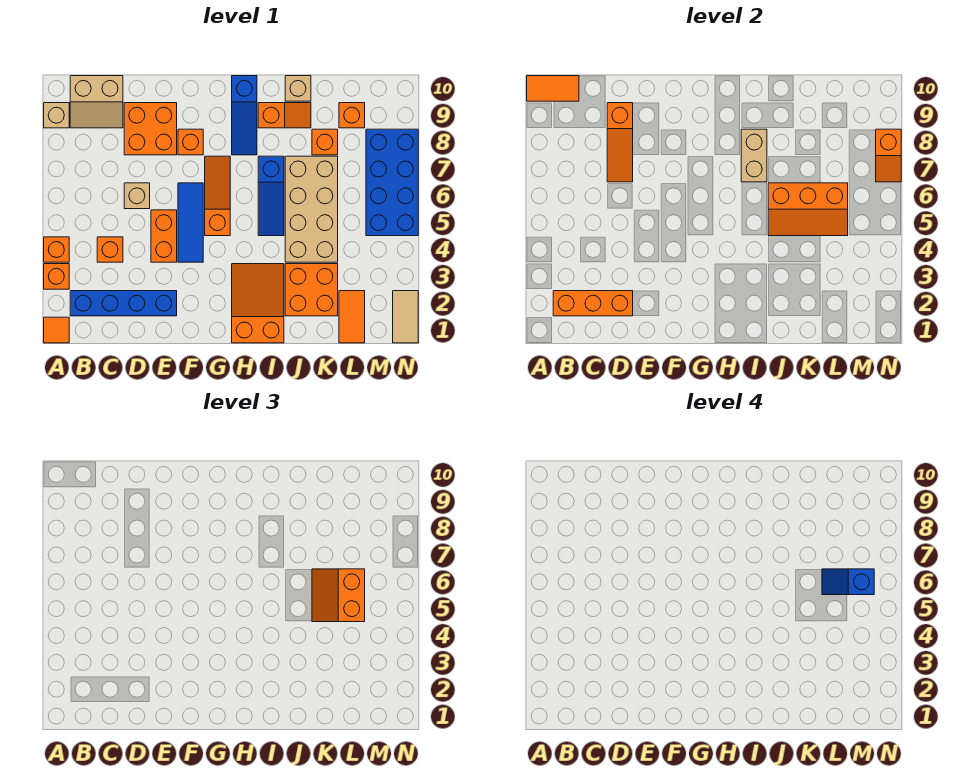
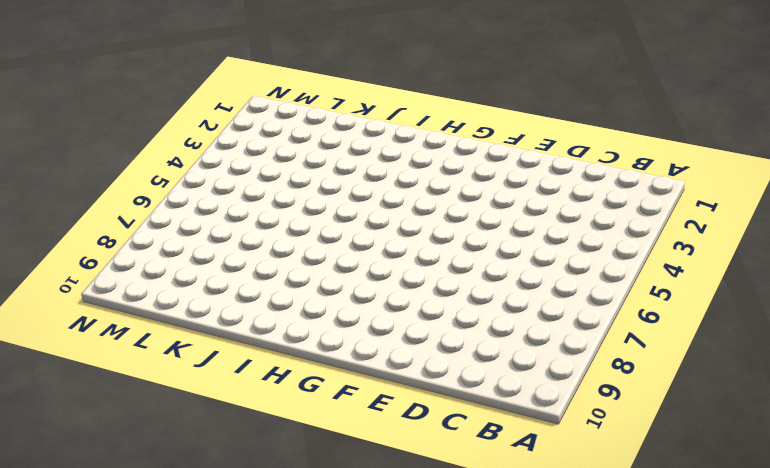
none -> orange tile A1 level 1
none -> orange brick A3 level 1
none -> orange brick A4 level 1
none -> tan brick A9 level 1

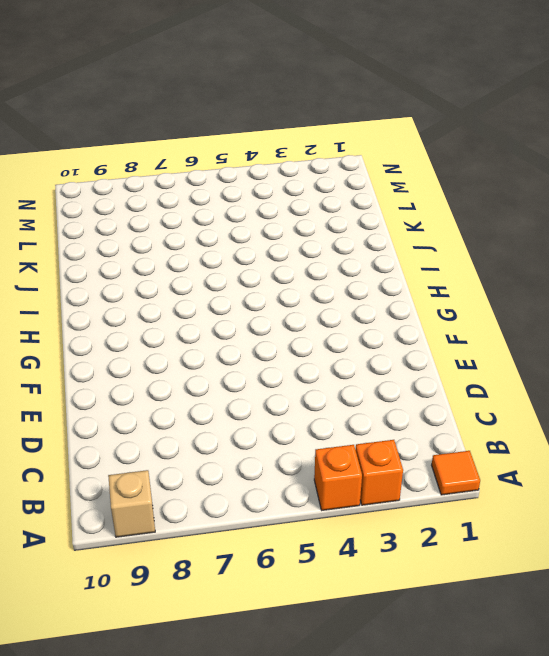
none -> blue brick B2:E2 level 1
none -> tan slope B9:C10 level 1 top 10
none -> orange brick C4 level 1
none -> tan brick D6 level 1

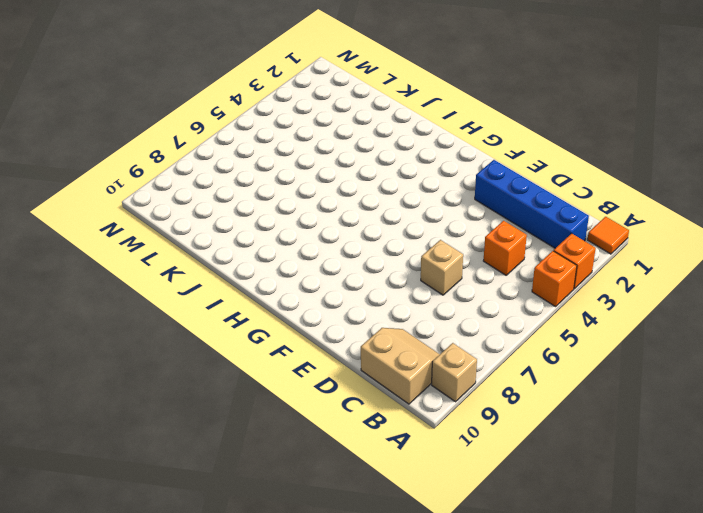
none -> orange brick D8:E9 level 1
none -> orange brick E4:E5 level 1
none -> blue tile F4:F6 level 1
none -> orange brick F8 level 1

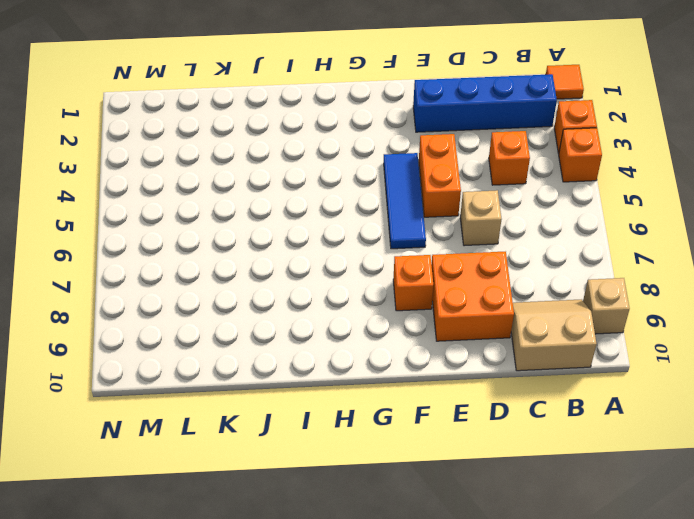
none -> orange slope G5:G7 level 1 top 5
none -> orange slope H1:I3 level 1 top 1
none -> blue slope H8:H10 level 1 top 10
none -> blue slope I5:I7 level 1 top 7

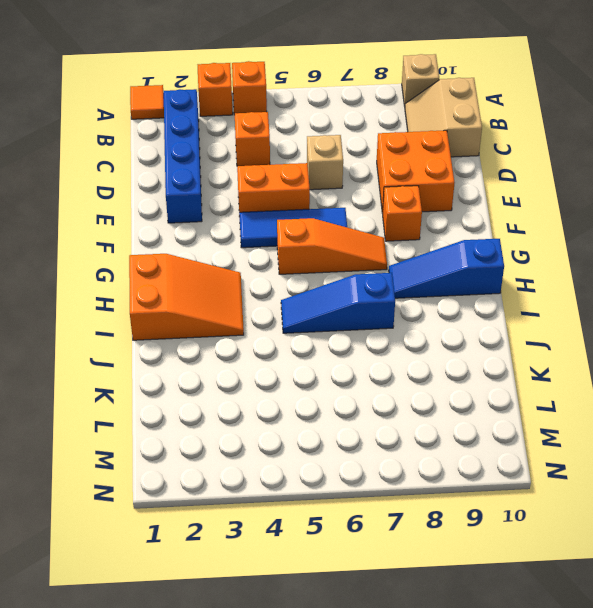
none -> orange slope I9:J9 level 1 top I
none -> orange brick J2:K3 level 1
none -> tan brick J4:K7 level 1
none -> tan brick J10 level 1

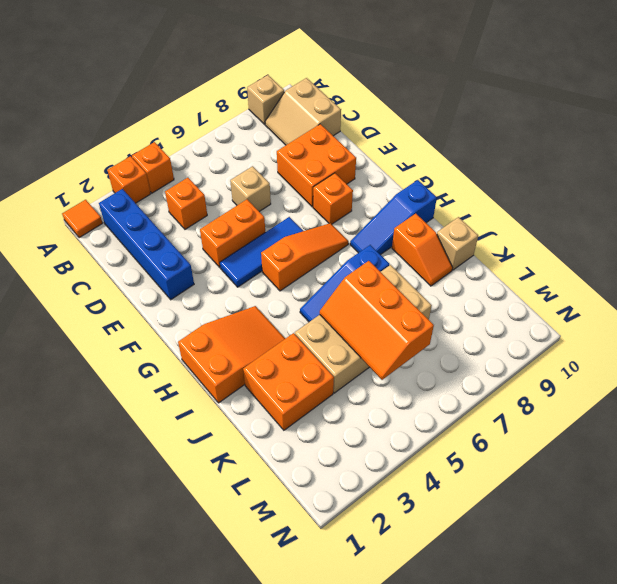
none -> orange brick K8 level 1
none -> orange tile L1:L2 level 1
none -> orange brick L9 level 1
none -> blue brick M5:N8 level 1

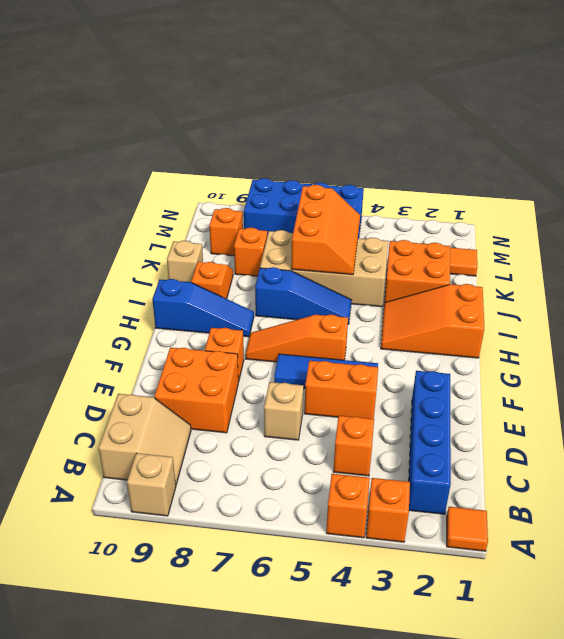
none -> tan tile N1:N2 level 1
none -> orange tile A10:B10 level 2
none -> orange brick B2:D2 level 2
none -> orange slope D7:D9 level 2 top 9

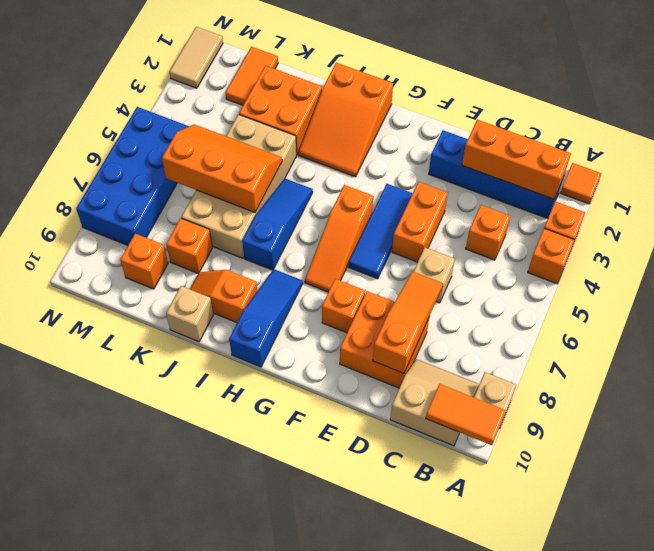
none -> tan brick I7:I8 level 2
none -> orange slope N7:N8 level 2 top 8
none -> orange slope K5:L6 level 3 top L
none -> blue slope L6:M6 level 4 top M

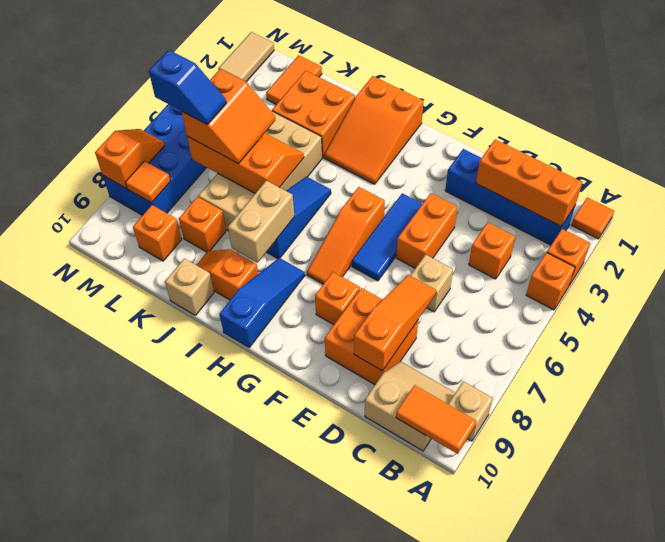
orange tile M8 level 2 -> none

